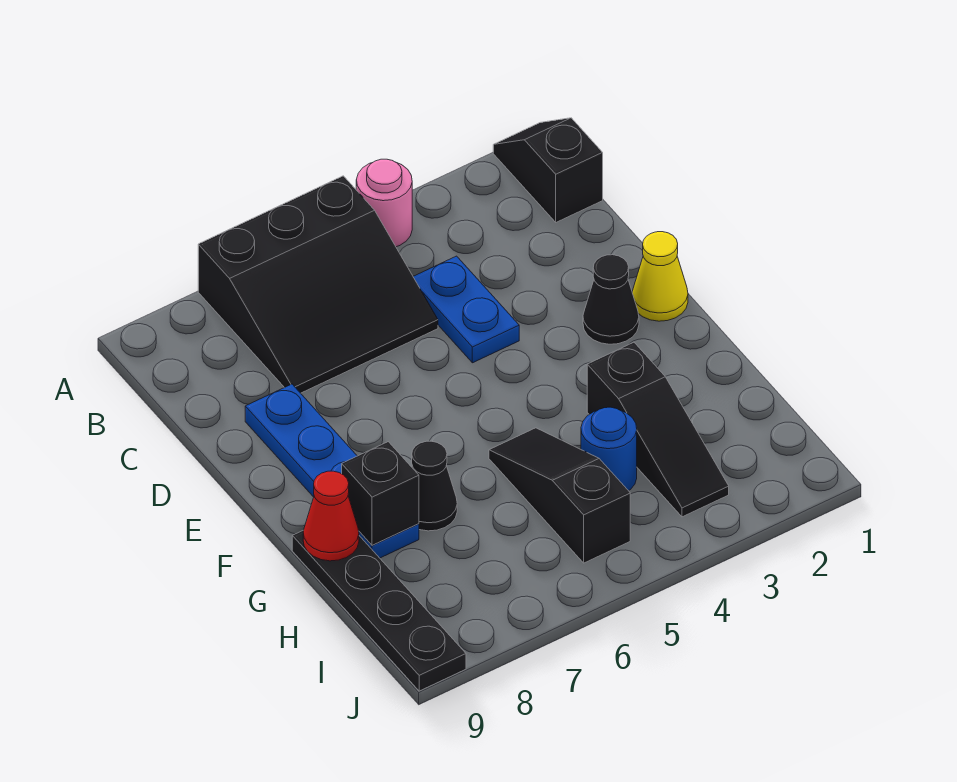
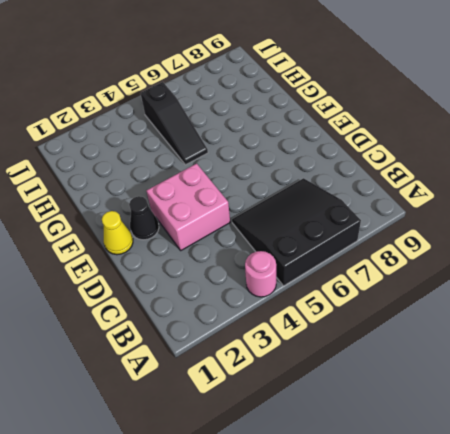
pink brick D3:E4 level 1 -> blue plate C4:D4 level 1
none -> black slope A1:B1 level 1 top B
none -> blue plate D8:G8 level 1
none -> black slope G3:I3 level 1 top G

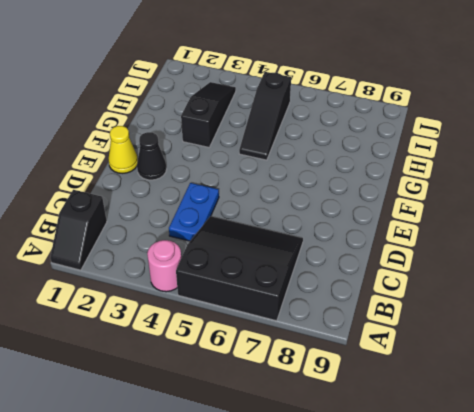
none -> blue plate D8:G8 level 1
none -> black cone G7 level 1
none -> black plate G9:J9 level 1

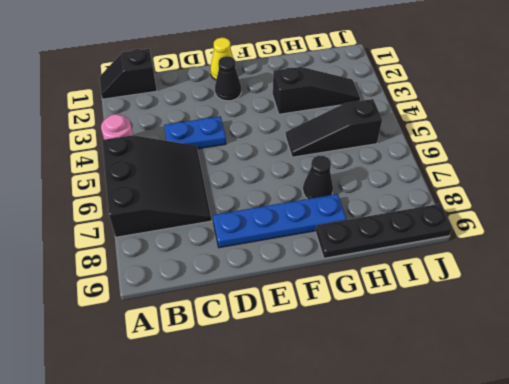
none -> blue round brick H4 level 1
none -> black brick G8 level 2
none -> red cone G9 level 2

